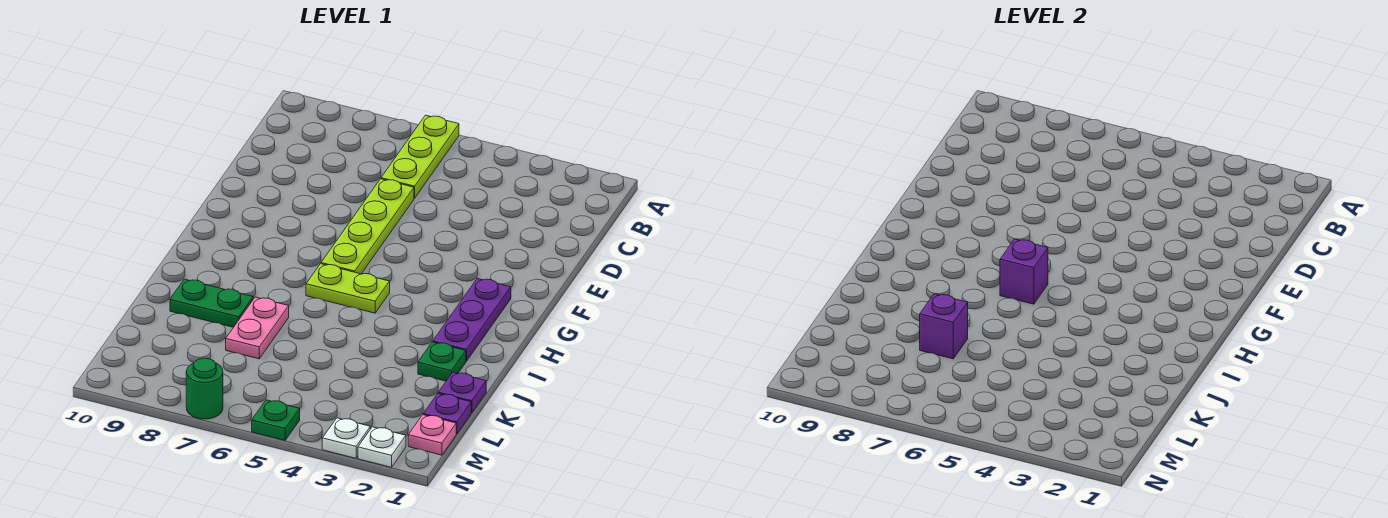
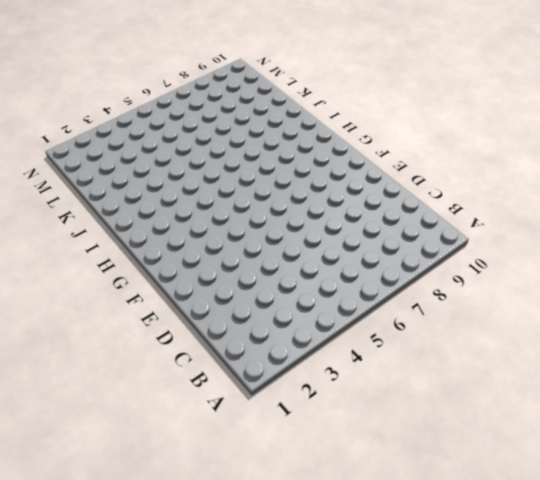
none -> lime plate A6:C6 level 1
none -> lime plate D6:G6 level 1
none -> purple plate G2:I2 level 1

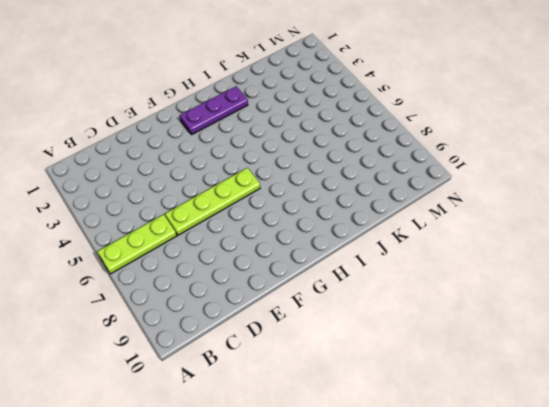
none -> lime plate H5:H6 level 1
none -> green plate J2 level 1
none -> pink plate J7:K7 level 1

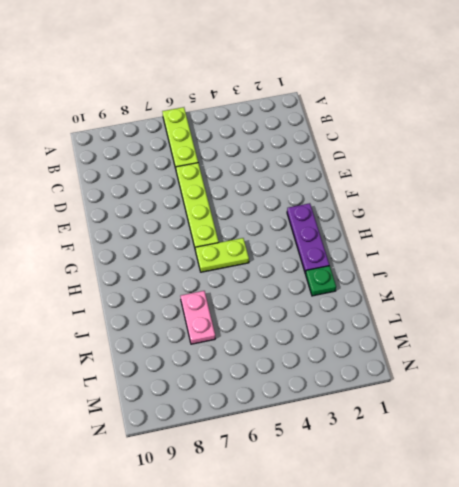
none -> green plate J8:J9 level 1
none -> purple plate K1 level 1
none -> purple plate L1 level 1

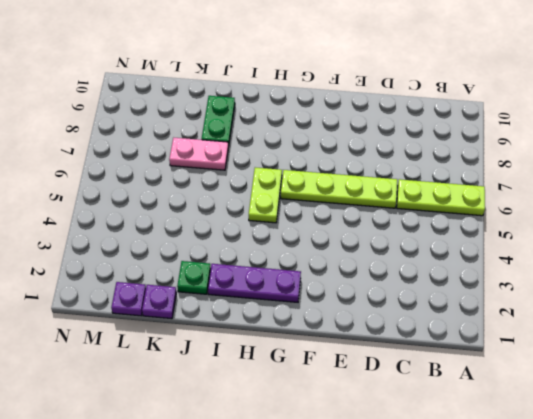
none -> pink plate M1 level 1
none -> white plate N2 level 1
none -> white plate N3 level 1

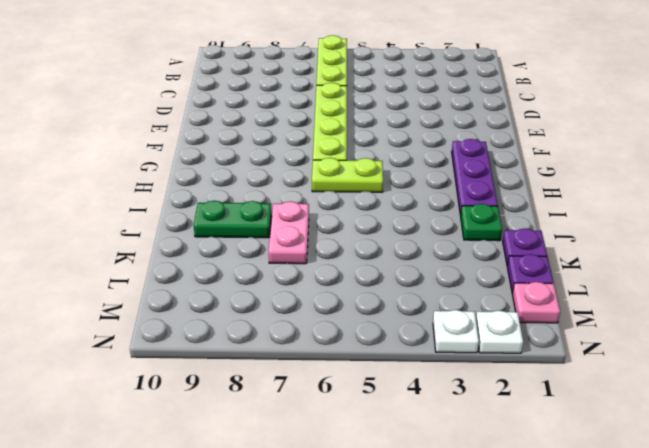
none -> green plate N5 level 1
none -> green round brick N7 level 1
none -> purple brick H6 level 2

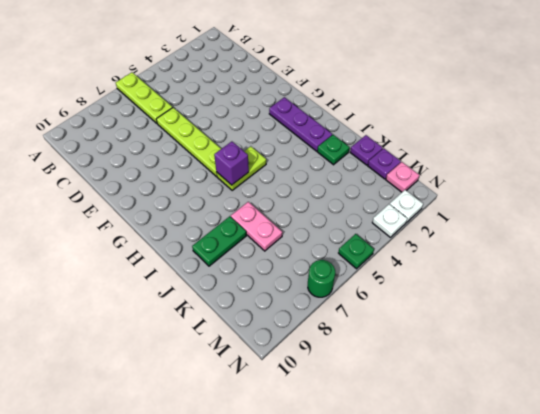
none -> purple brick K7 level 2

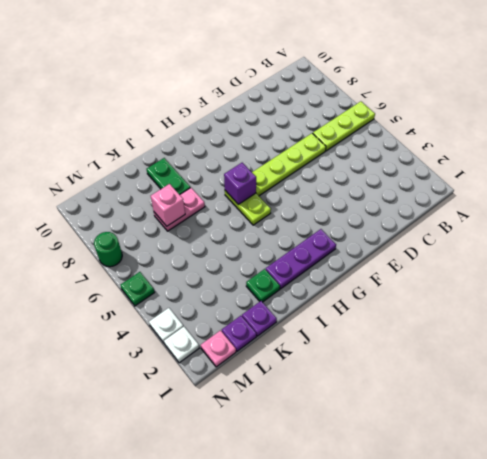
pink brick K7 level 2 -> purple brick K7 level 2

